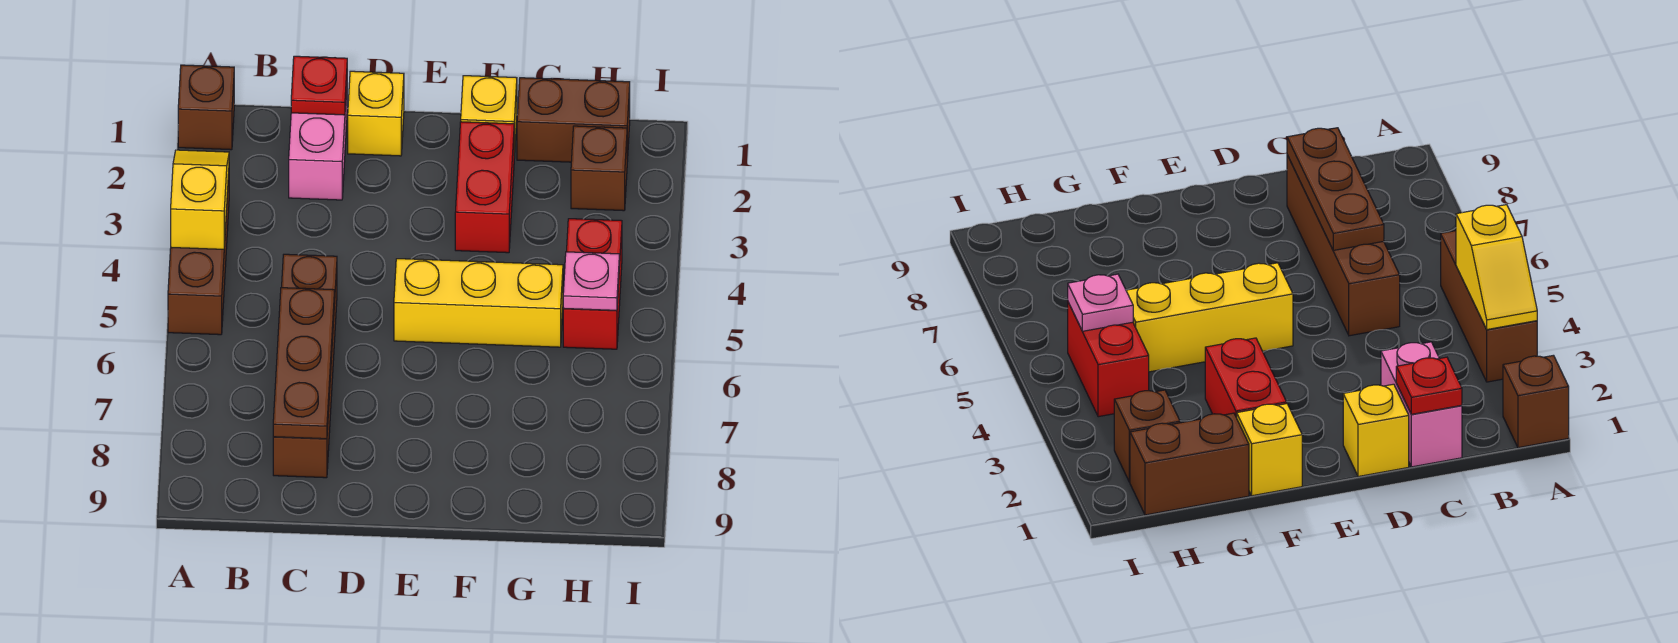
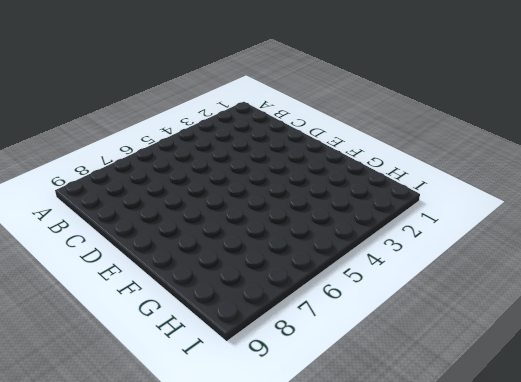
none -> brown brick A1 level 1
none -> brown brick A3:A5 level 1
none -> pink brick C1:C2 level 1

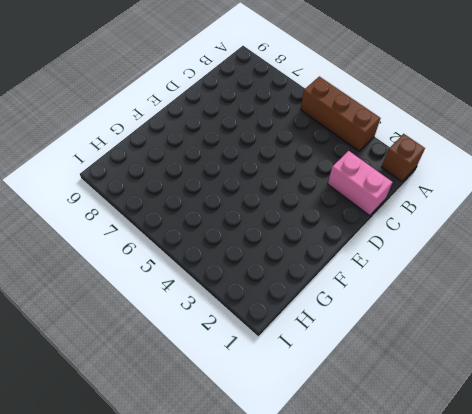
none -> brown brick C5:C8 level 1
none -> yellow brick D1 level 1
none -> yellow brick E5:G5 level 1

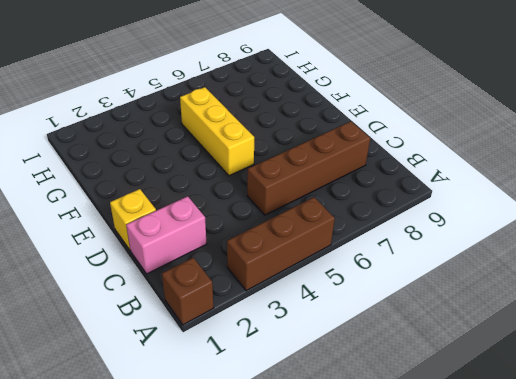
none -> yellow brick F1 level 1
none -> red brick F2:F3 level 1
none -> brown brick G1:H1 level 1

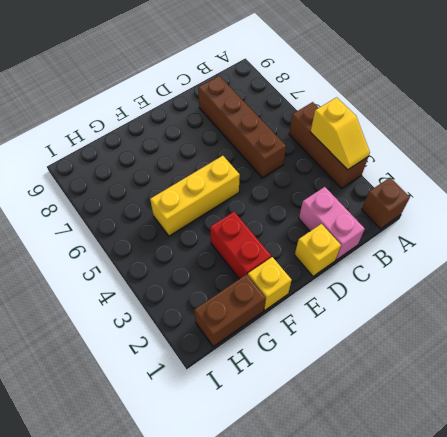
none -> brown brick H2 level 1
none -> red brick H4:H5 level 1
none -> red plate C1 level 2

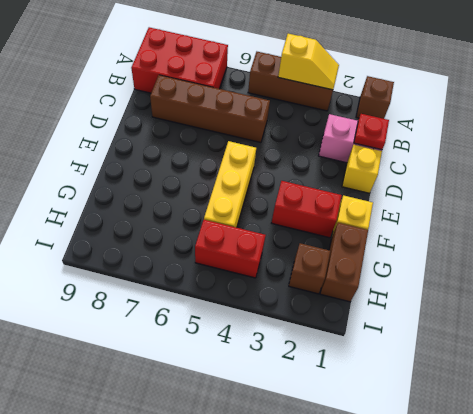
red brick A7:B9 level 1 -> none
none -> brown plate C6:C8 level 2
none -> pink plate H5 level 2

